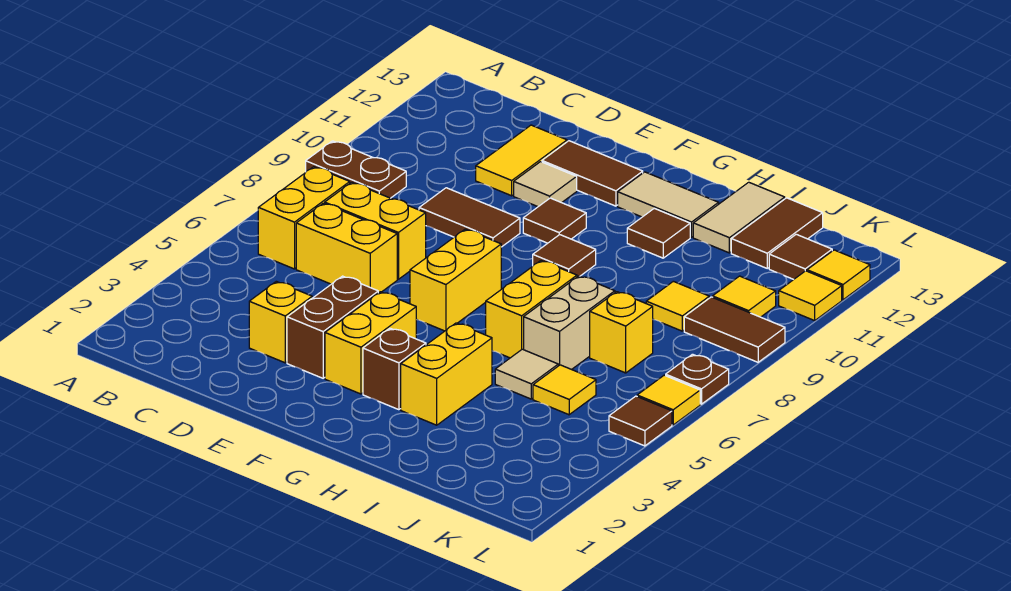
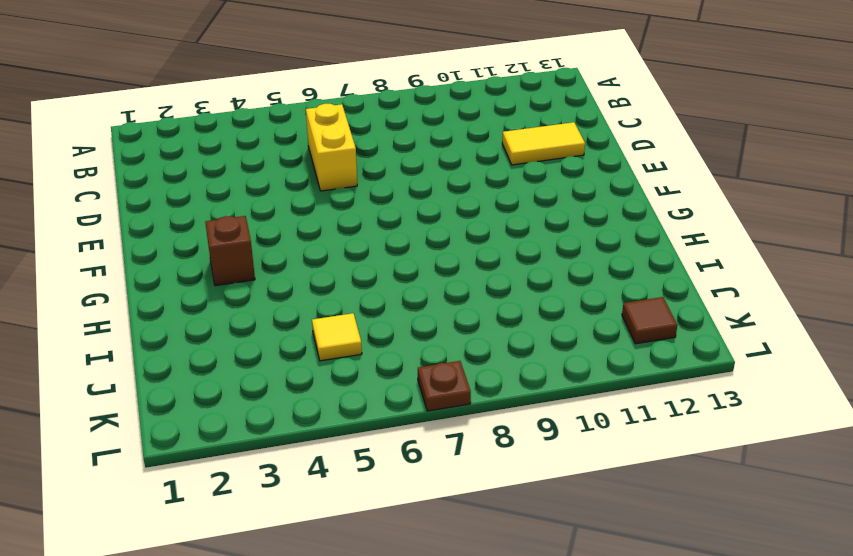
none -> brown plate A9:B9 level 1
none -> yellow brick B6:B7 level 1
none -> yellow brick C7:D7 level 1
none -> yellow brick D3 level 1

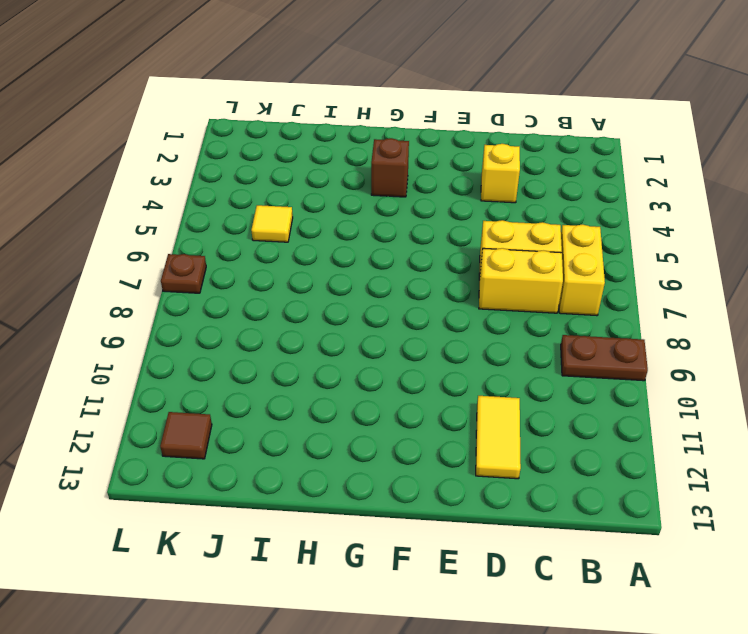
none -> brown tile D9:E9 level 1
none -> brown brick E3:E4 level 1
none -> tan tile E11 level 1
none -> brown tile E12:F12 level 1

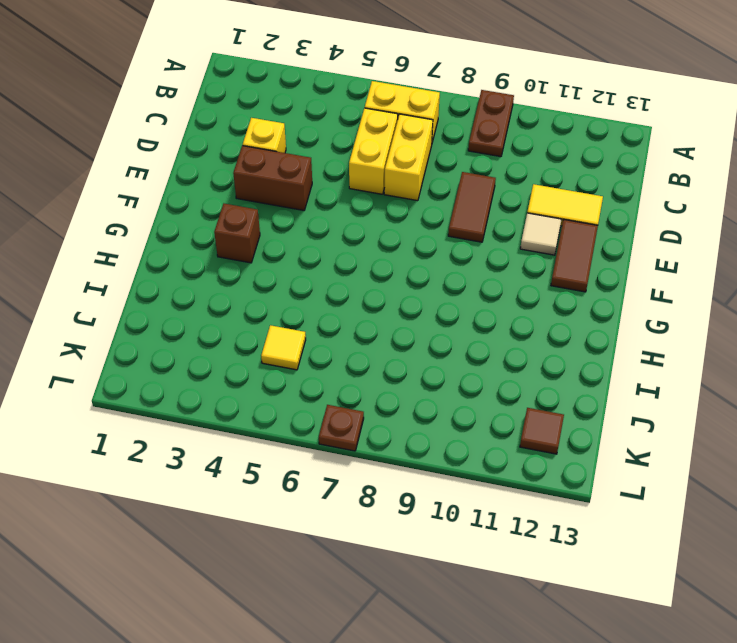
none -> yellow brick F3:F4 level 1
none -> yellow brick F6:F7 level 1
none -> brown tile F10 level 1
none -> brown tile G9 level 1

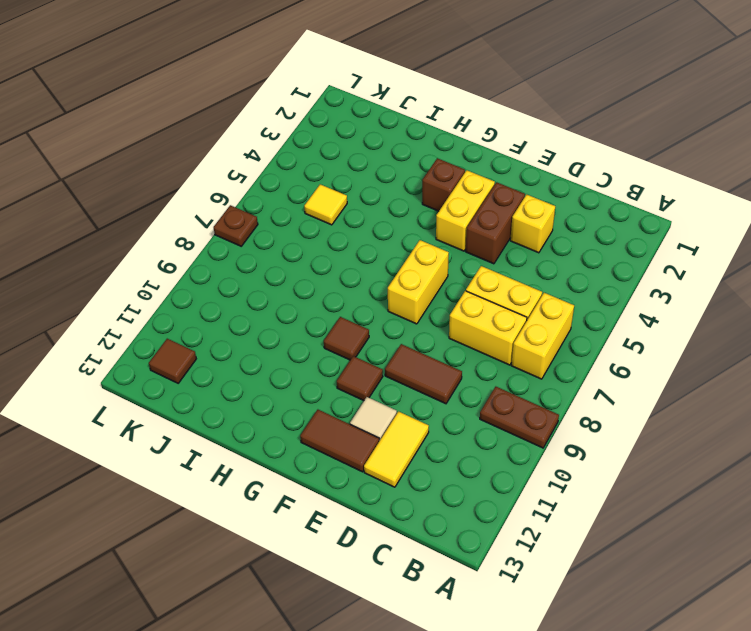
none -> tan tile G12:H12 level 1
none -> yellow brick H3:H4 level 1
none -> yellow brick H6:H7 level 1
none -> brown tile H11 level 1

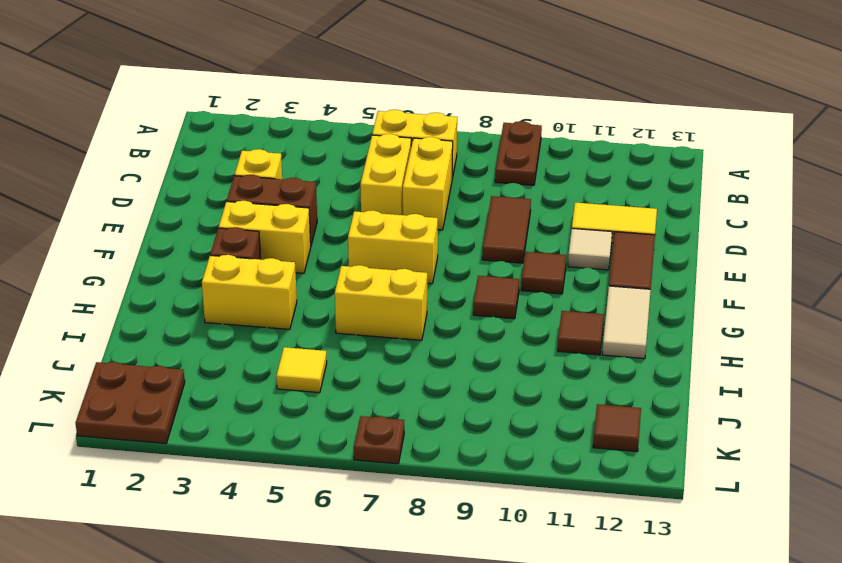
brown plate K1:L2 level 1 -> none
none -> tan tile I5 level 1
none -> tan brick I6:I7 level 1
none -> tan tile I12:I13 level 1
none -> yellow brick J7 level 1

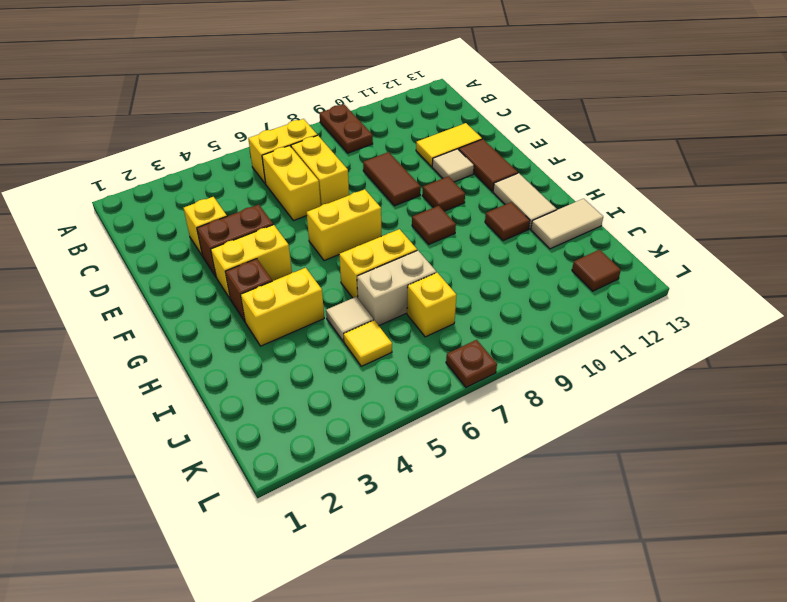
none -> yellow tile J9 level 1
none -> brown tile J12:J13 level 1
none -> brown tile K9:L9 level 1
none -> yellow tile K10 level 1

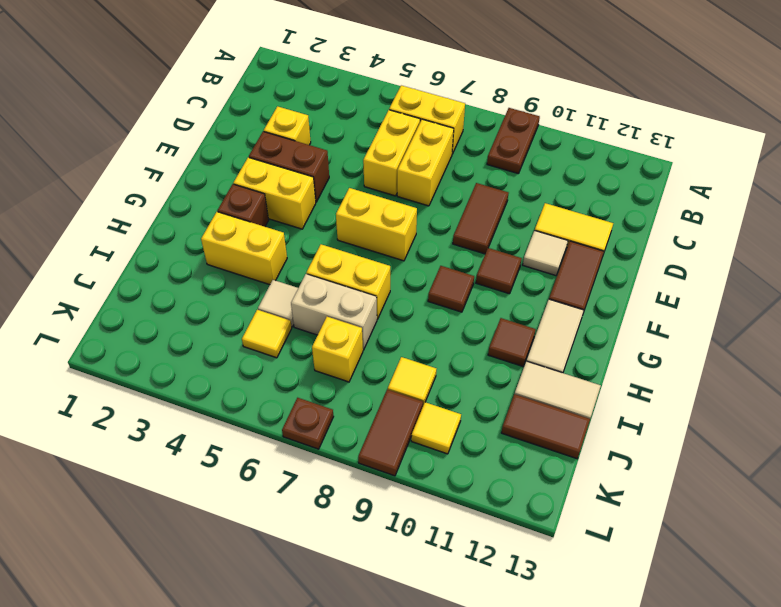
none -> brown tile K12 level 1
none -> brown tile L5 level 1
none -> yellow tile L6 level 1
none -> yellow tile L11 level 1

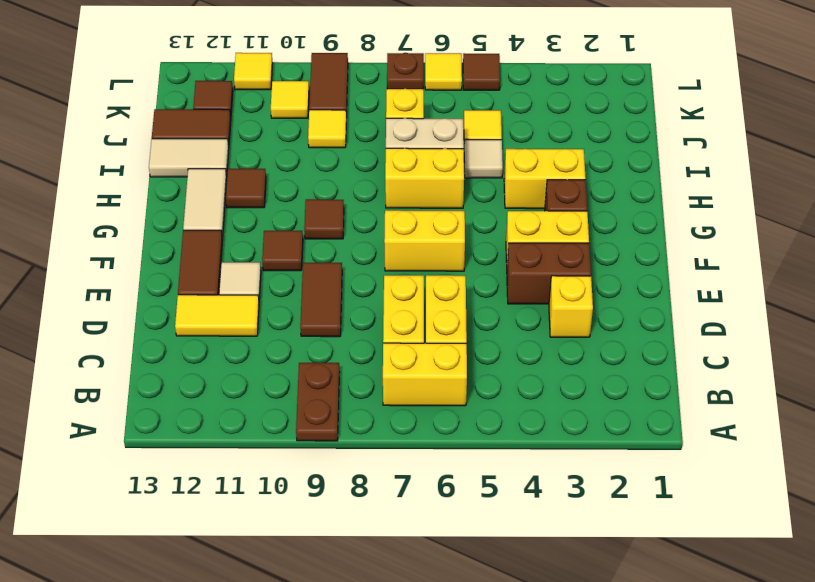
none -> yellow tile L12 level 1

